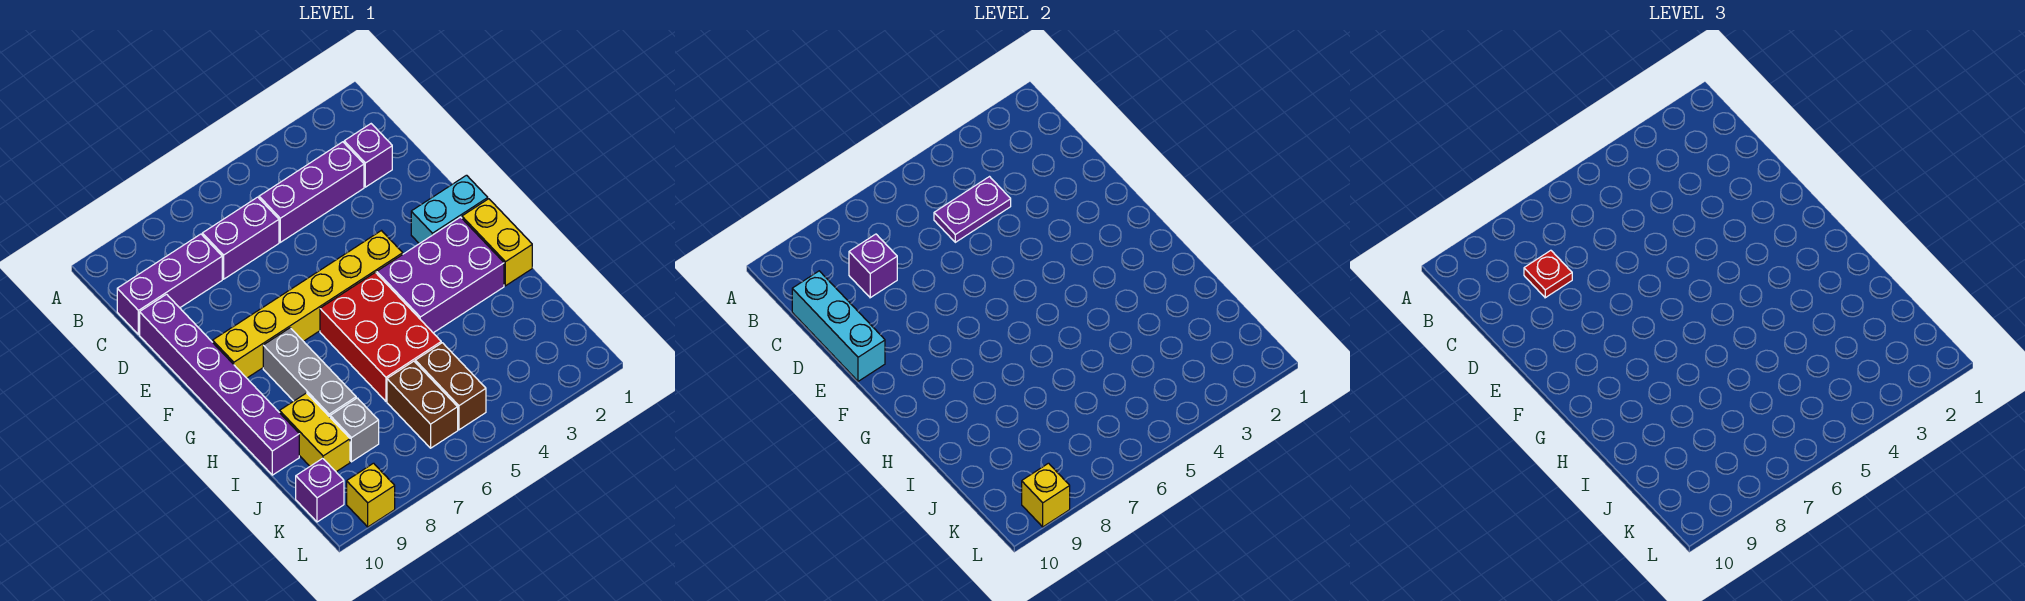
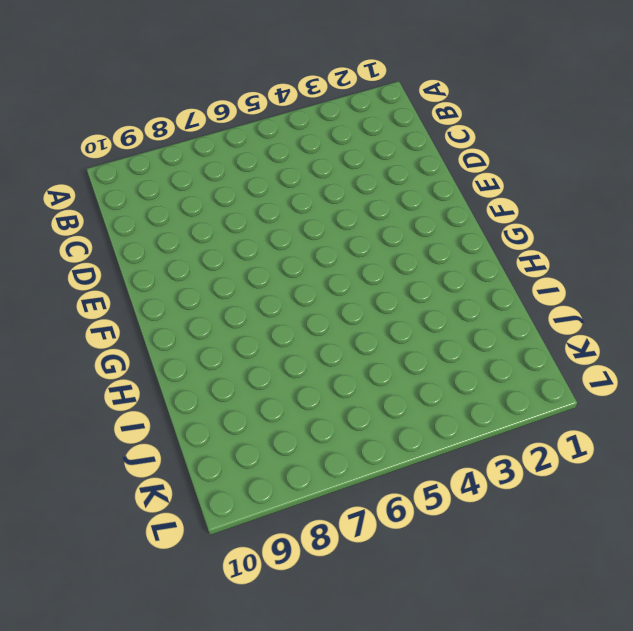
none -> purple brick C2 level 1
none -> purple brick C3:C5 level 1
none -> purple brick C6:C7 level 1

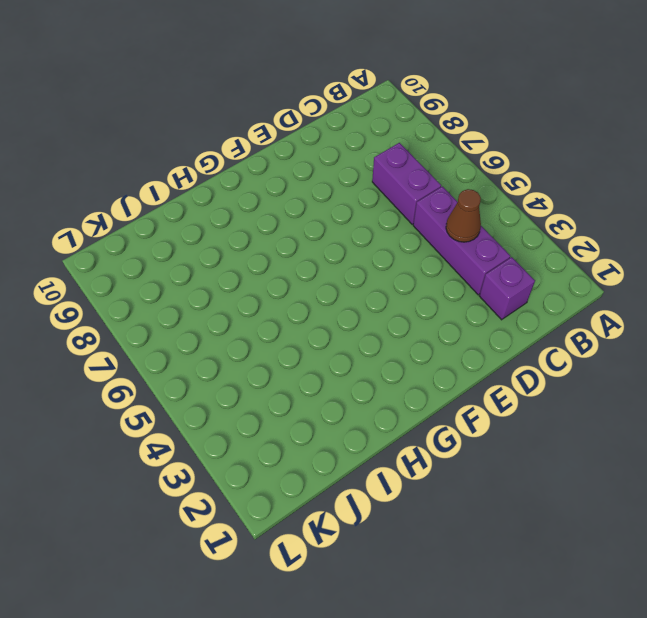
brown cone C4 level 2 -> purple plate C4:C5 level 2
none -> purple brick C8:C10 level 1
none -> purple brick D10:I10 level 1
none -> cyan brick F1:F2 level 1

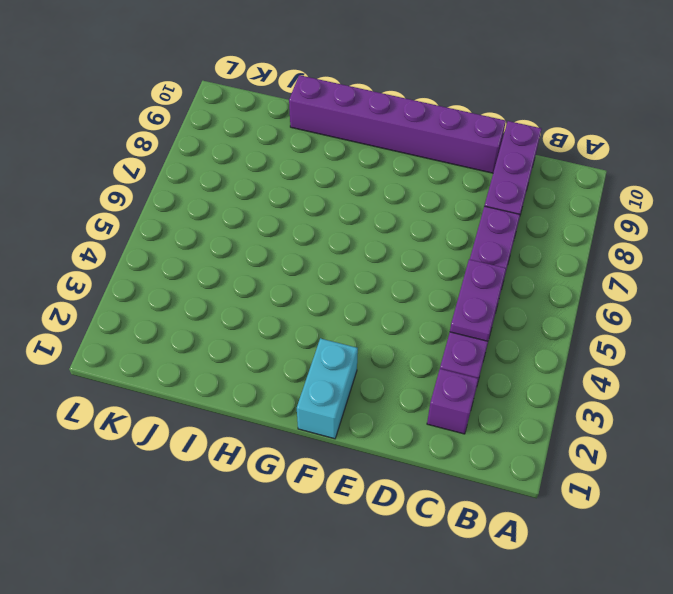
none -> yellow brick F4:F9 level 1
none -> yellow brick G1:H1 level 1
none -> purple brick G2:H4 level 1

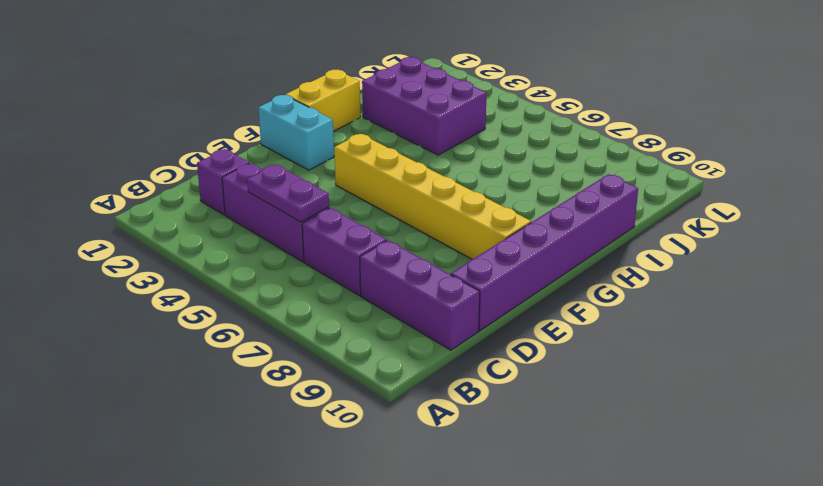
purple brick I2:J4 level 1 -> purple brick G2:H4 level 1
none -> red brick G5:I6 level 1
none -> grey brick G8:I8 level 1
none -> yellow brick I9:J9 level 1

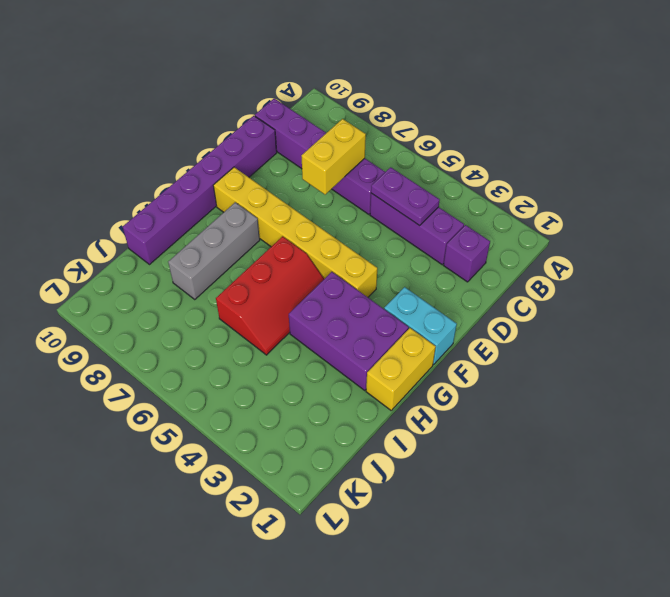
yellow brick C7:D7 level 2 -> yellow brick I9:J9 level 1
red slope G5:I6 level 1 top 6 -> red brick G5:I6 level 1
none -> brown brick J5:K5 level 1
none -> brown brick J6:K6 level 1
none -> grey brick J8 level 1

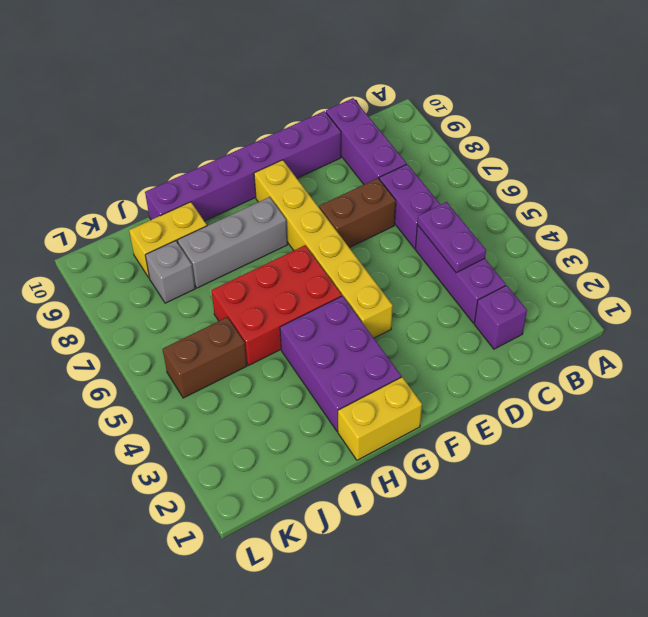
brown brick D7:E7 level 1 -> brown brick J6:K6 level 1
none -> cyan brick F1:F2 level 1
none -> purple brick K10 level 1
none -> yellow brick L9 level 1

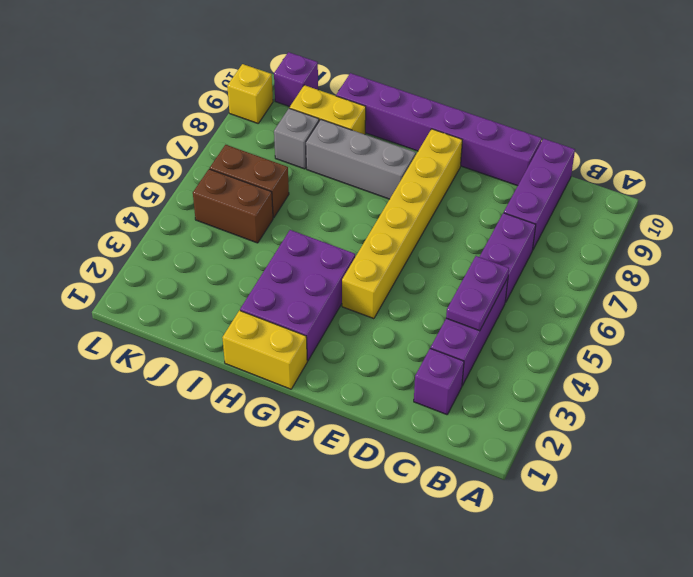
none -> cyan brick F1:F2 level 1
none -> red brick G5:I6 level 1
none -> purple brick C8 level 2

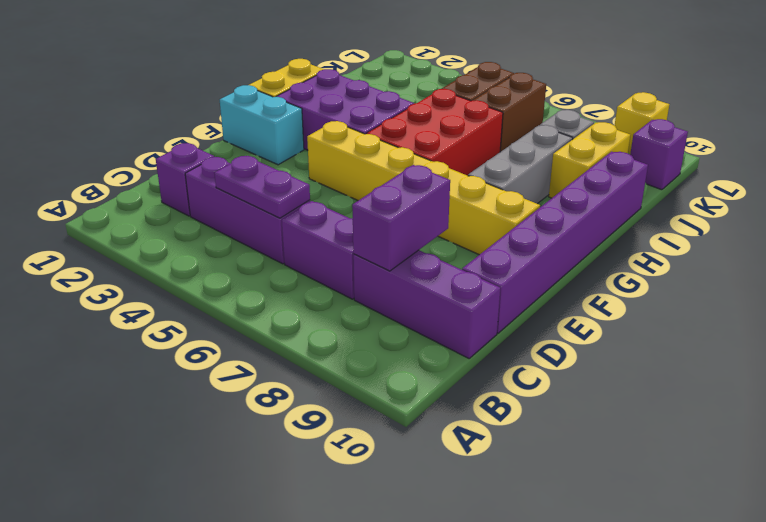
purple brick C8:D8 level 2 -> purple brick C8 level 2
none -> cyan brick C10:E10 level 2
none -> yellow brick L9 level 2
none -> red plate C8 level 3

